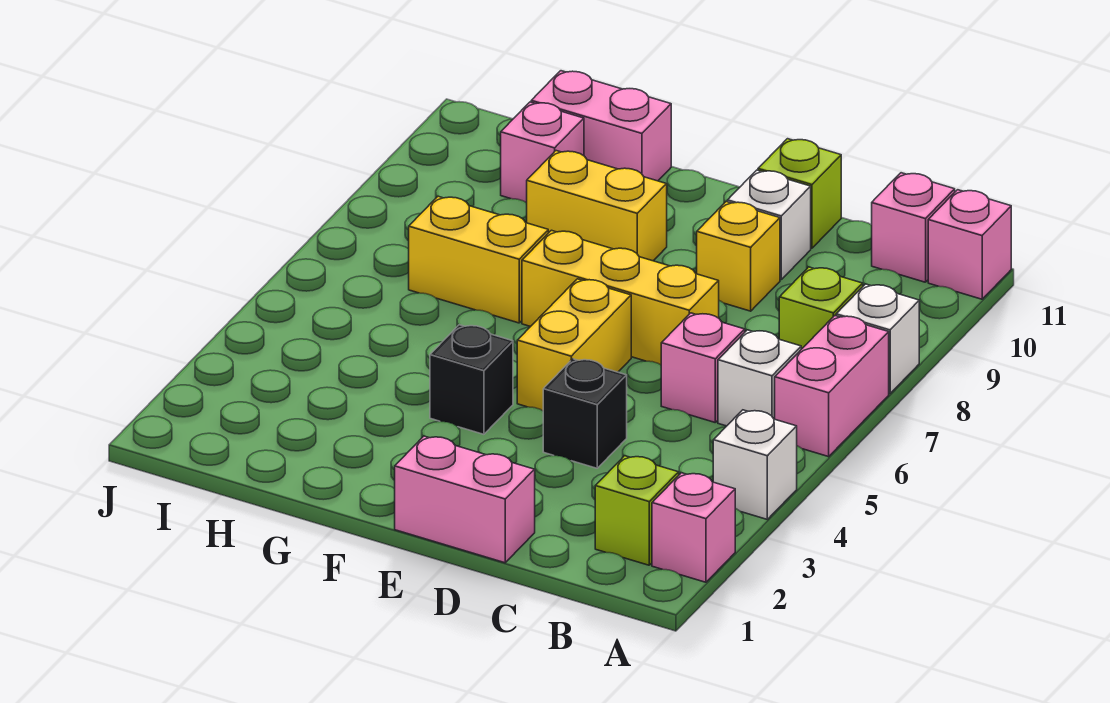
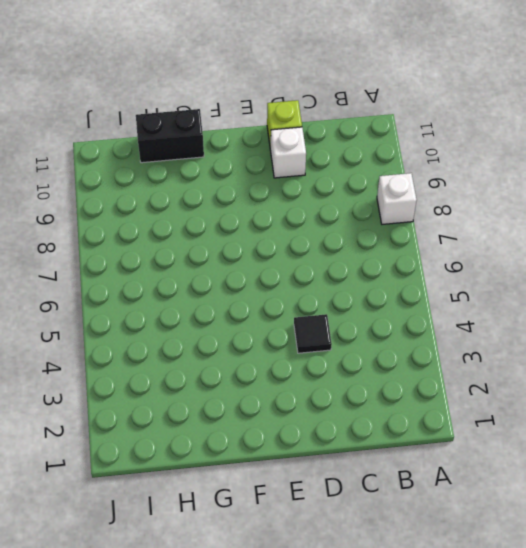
black tile D4 level 1 -> black brick D4 level 1
black brick G11:H11 level 1 -> pink brick G11:H11 level 1
none -> pink brick A2 level 1
none -> white brick A4 level 1
none -> pink brick A6:A7 level 1

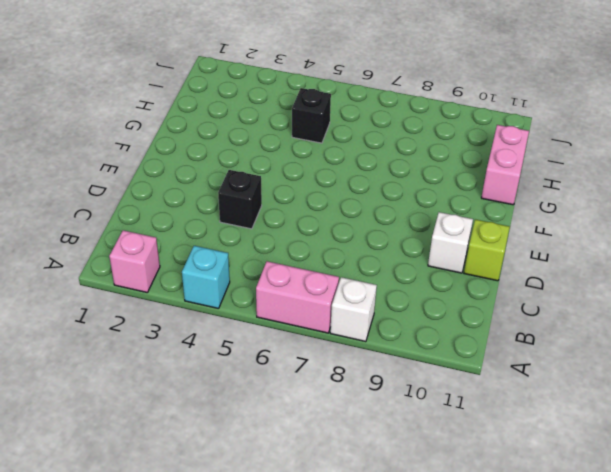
cyan brick A4 level 1 -> white brick A4 level 1
black brick H5 level 1 -> black brick F4 level 1
none -> pink brick A11 level 1
none -> lime brick B2 level 1
none -> white brick B6 level 1

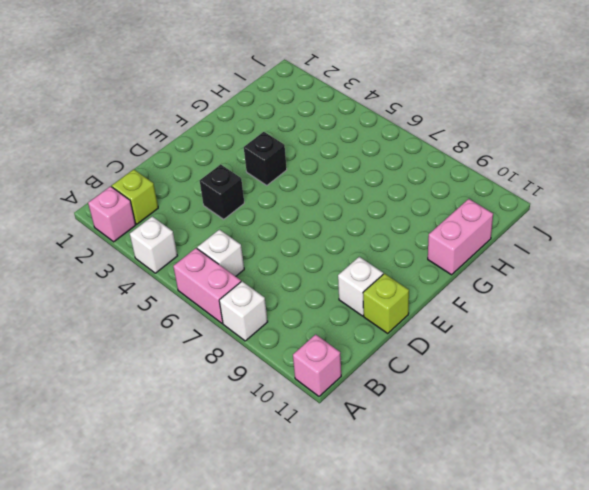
none -> lime brick B8 level 1
none -> pink brick B11 level 1
none -> pink brick C6 level 1

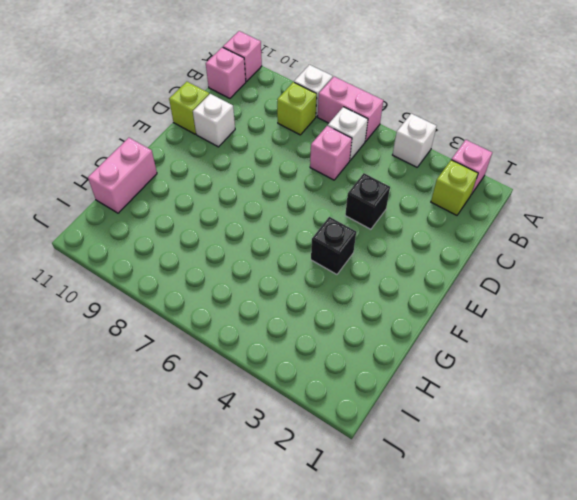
none -> pink brick D1:E1 level 1
none -> yellow brick D7:F7 level 1
none -> yellow brick D9 level 1

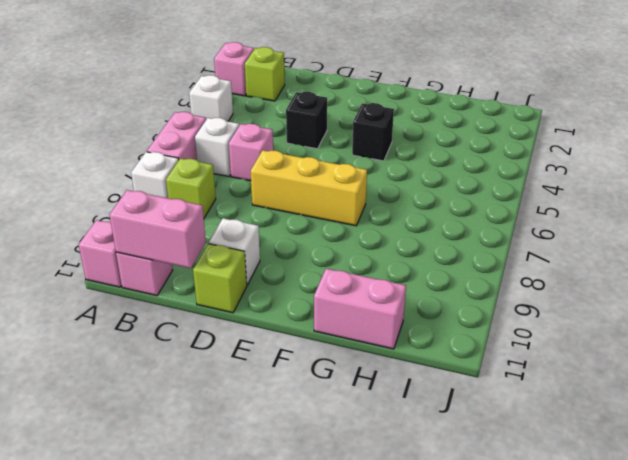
pink brick B11:C11 level 2 -> pink brick D1:E1 level 1
none -> yellow brick D9 level 1
none -> yellow brick E5:E6 level 1
none -> yellow brick F9:G9 level 1

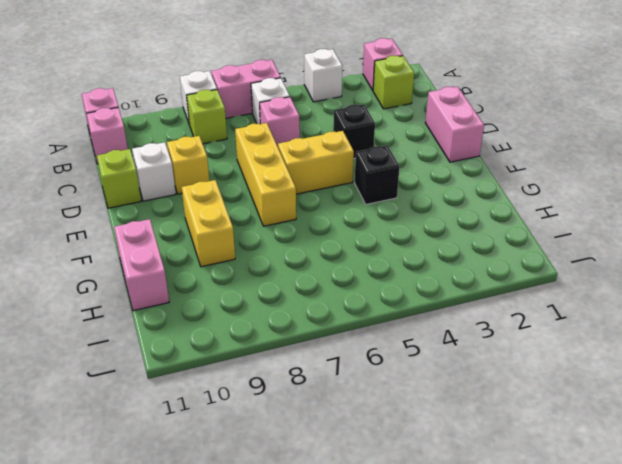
none -> yellow brick G7:H7 level 1
none -> pink brick H10 level 1

